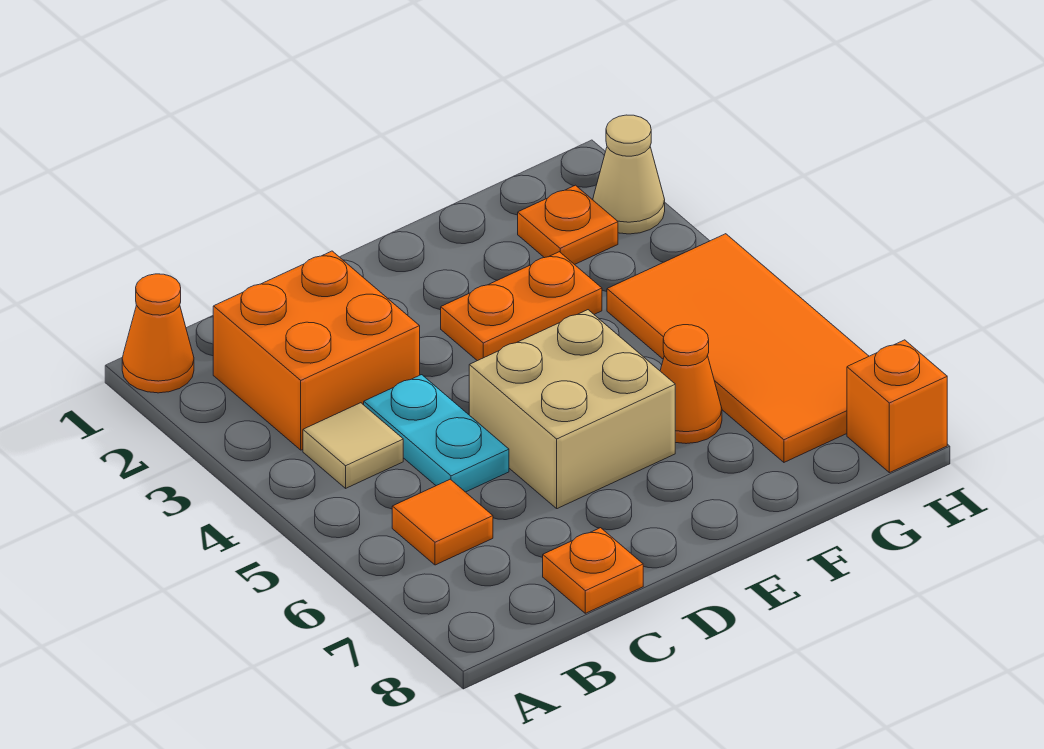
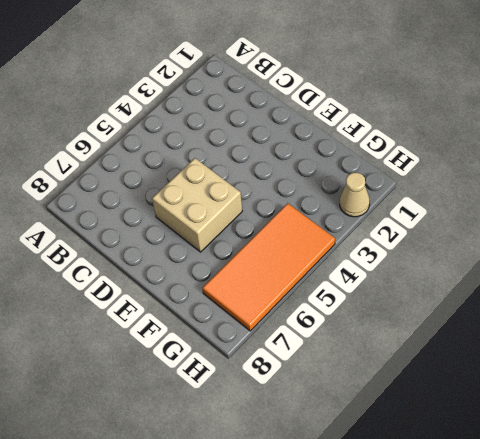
none -> orange cone A1 level 1
none -> orange brick B2:C3 level 1
none -> tan tile B4 level 1

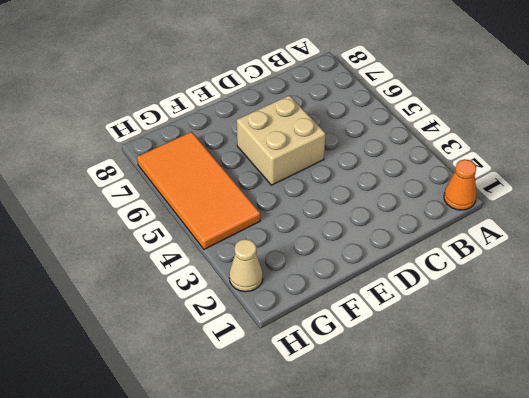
none -> orange brick B2:C3 level 1
none -> tan tile B4 level 1
none -> orange tile B6 level 1

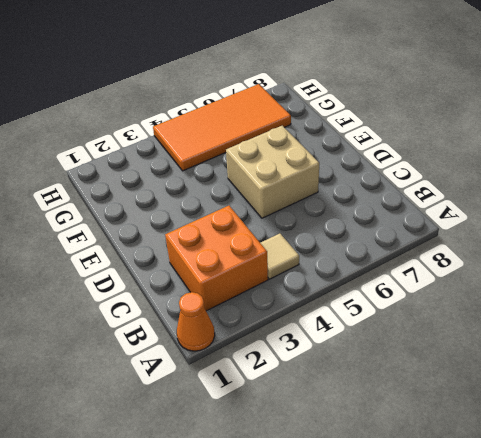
none -> orange tile B6 level 1
none -> cyan plate C4:C5 level 1
none -> orange plate C8 level 1

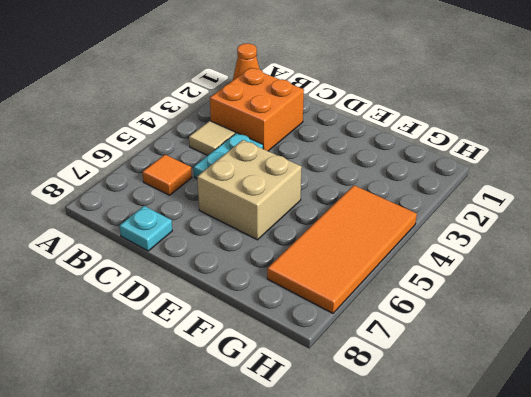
cyan plate C8 level 1 -> orange plate C8 level 1
none -> orange plate E3:F3 level 1
none -> orange cone F6 level 1
none -> orange plate G2 level 1

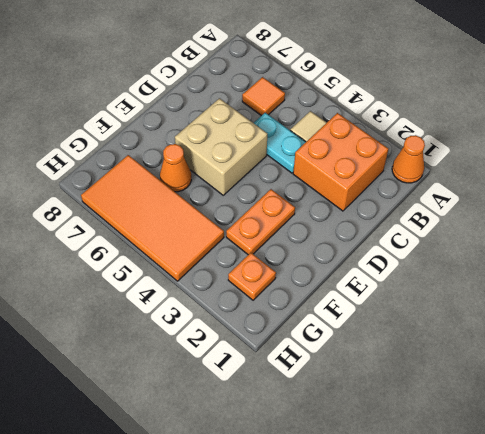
none -> orange plate C8 level 1
none -> tan cone H2 level 1
none -> orange brick H8 level 1

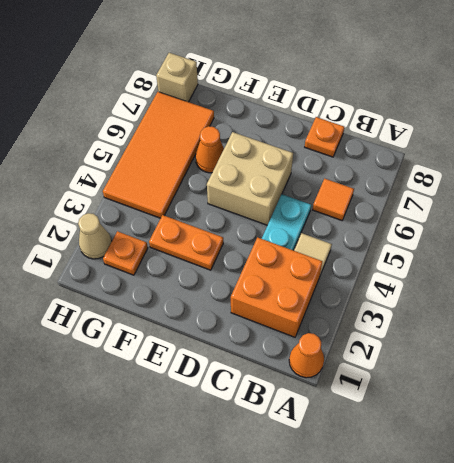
tan brick H8 level 1 -> orange brick H8 level 1

